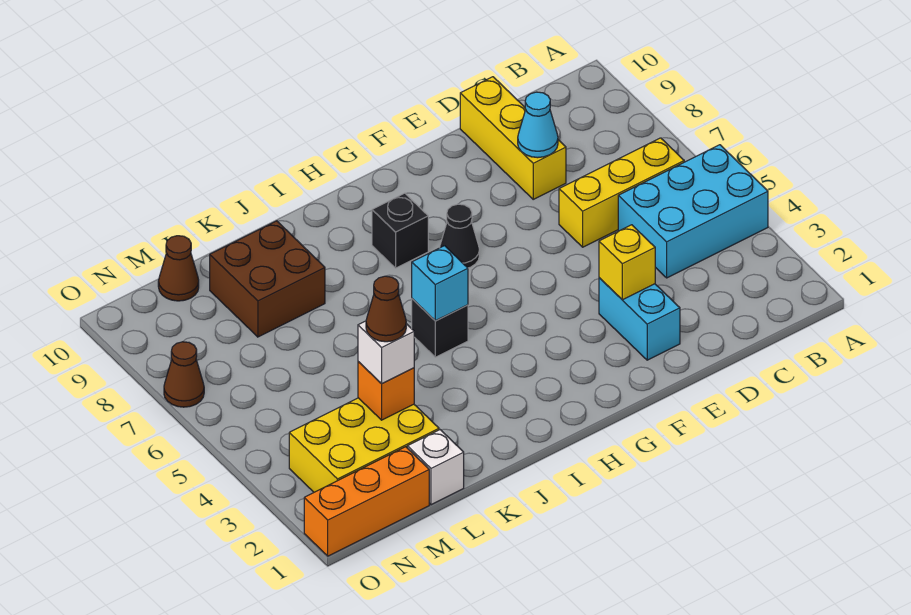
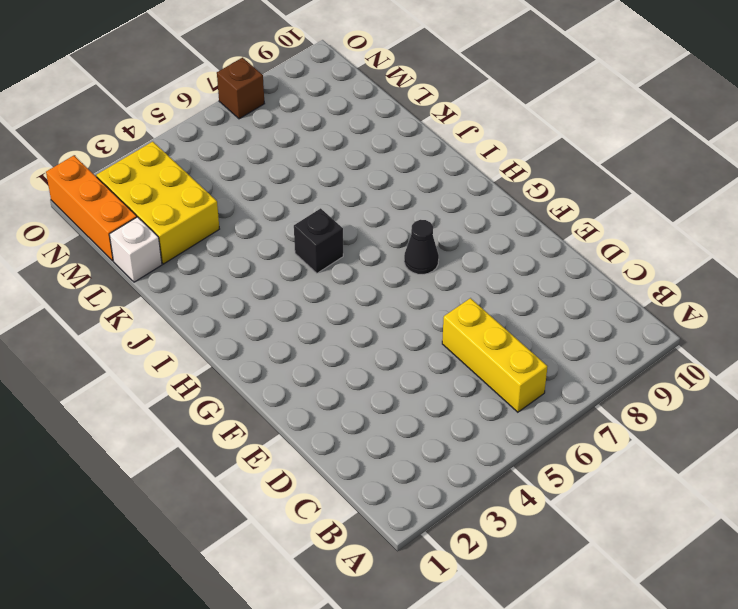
brown brick O7 level 1 -> brown cone O7 level 1
none -> cyan brick A4:C5 level 1
none -> yellow brick D8:D10 level 1
none -> cyan brick E2:E3 level 1

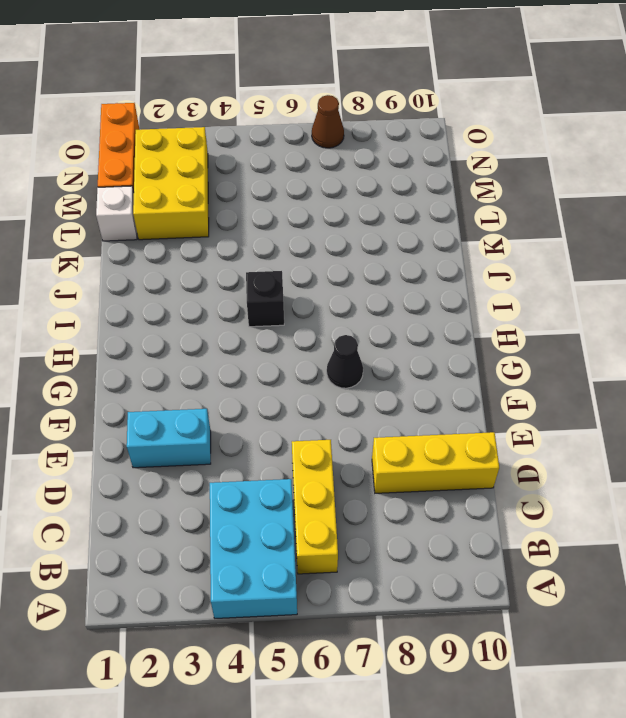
none -> black brick H8 level 1
none -> brown brick K8:L9 level 1
none -> brown cone M10 level 1

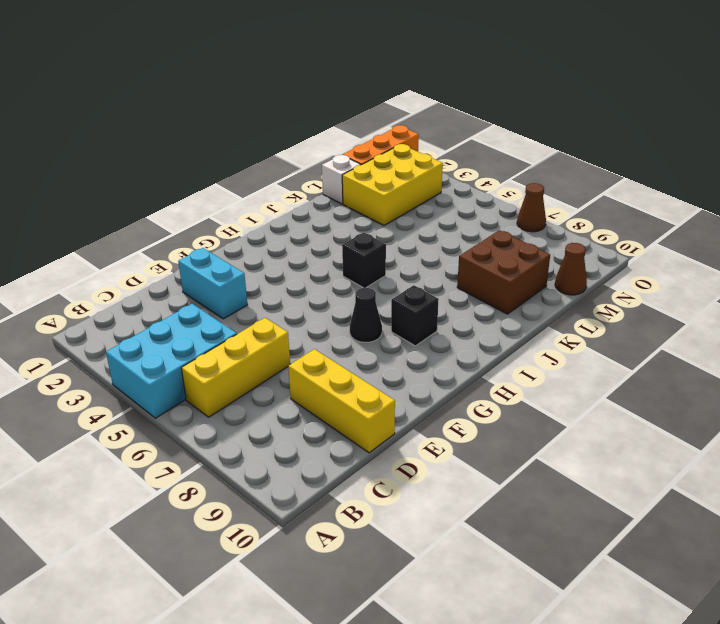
none -> cyan cone D8 level 2
none -> yellow brick E3 level 2
none -> cyan brick I5 level 2

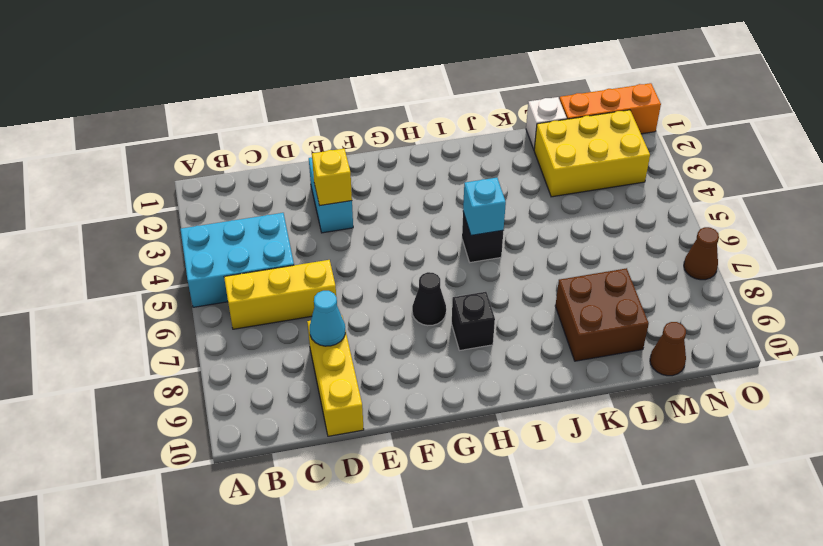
none -> orange brick L3 level 2
none -> white brick L3 level 3
none -> brown cone L3 level 4

